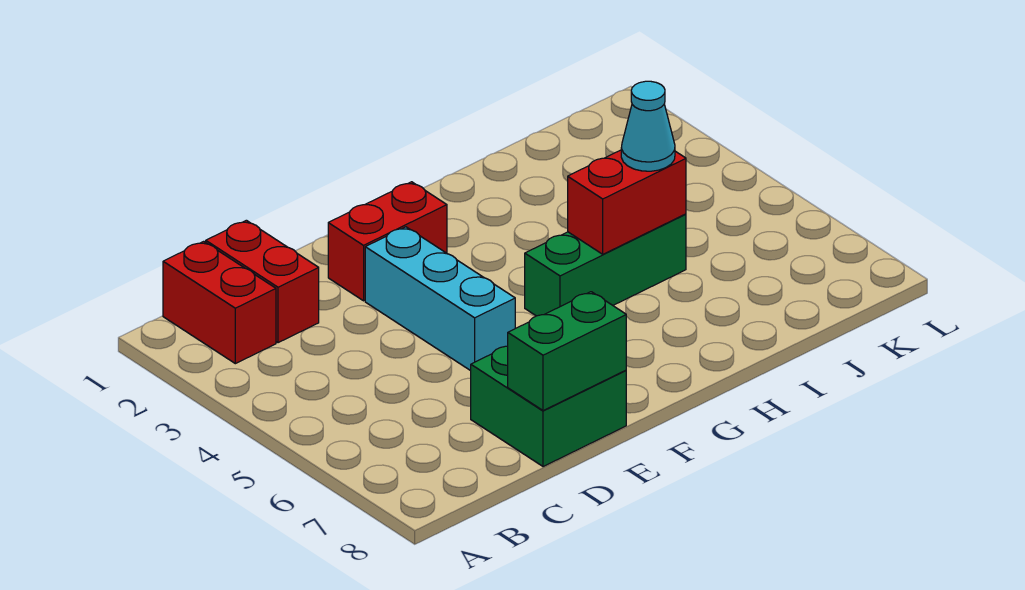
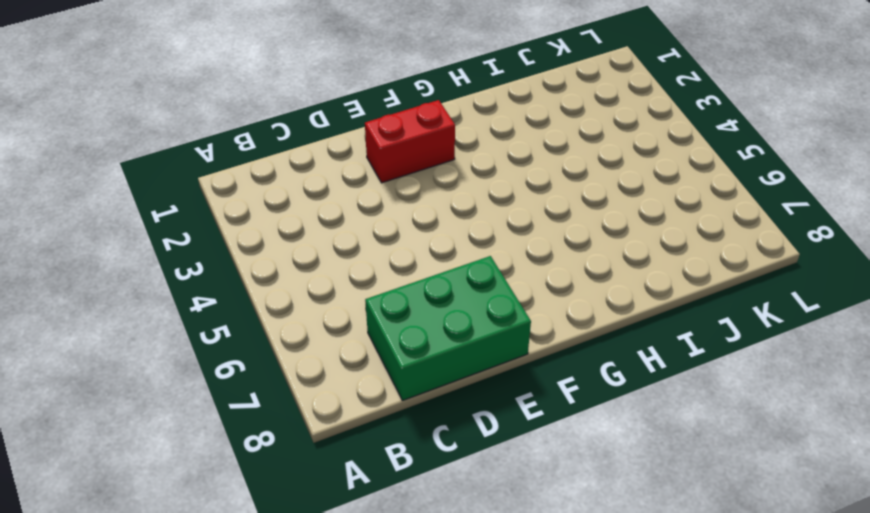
green brick C7:E8 level 1 -> green brick D7:E8 level 1
none -> red brick B1:B2 level 1
none -> red brick C1:C2 level 1

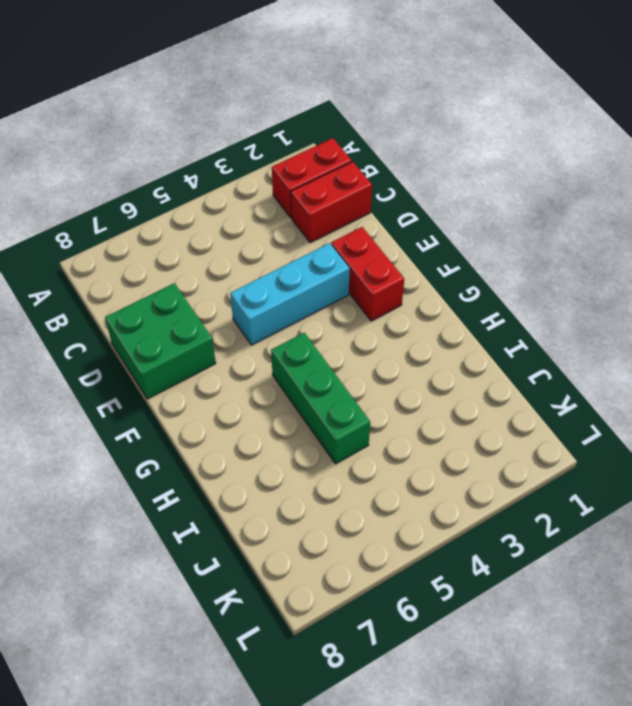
none -> green brick D8:E8 level 2
none -> red brick H5:I5 level 2

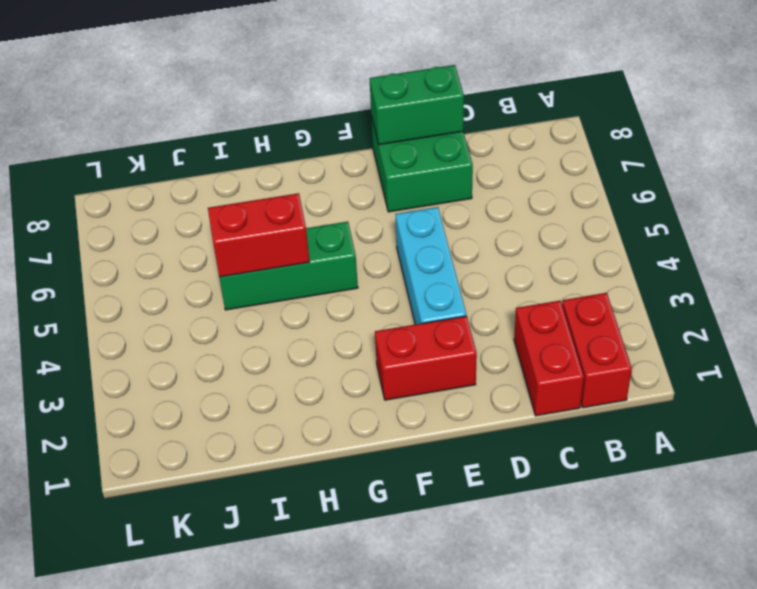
none -> cyan cone I5 level 3

